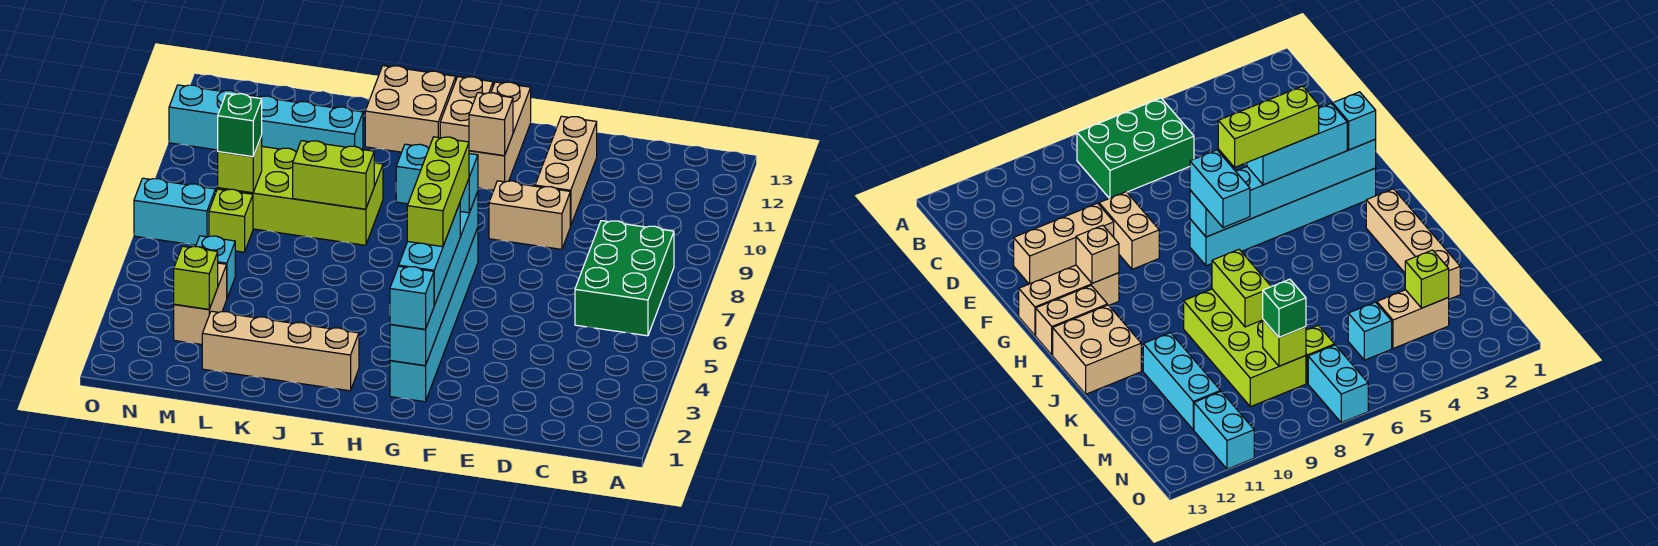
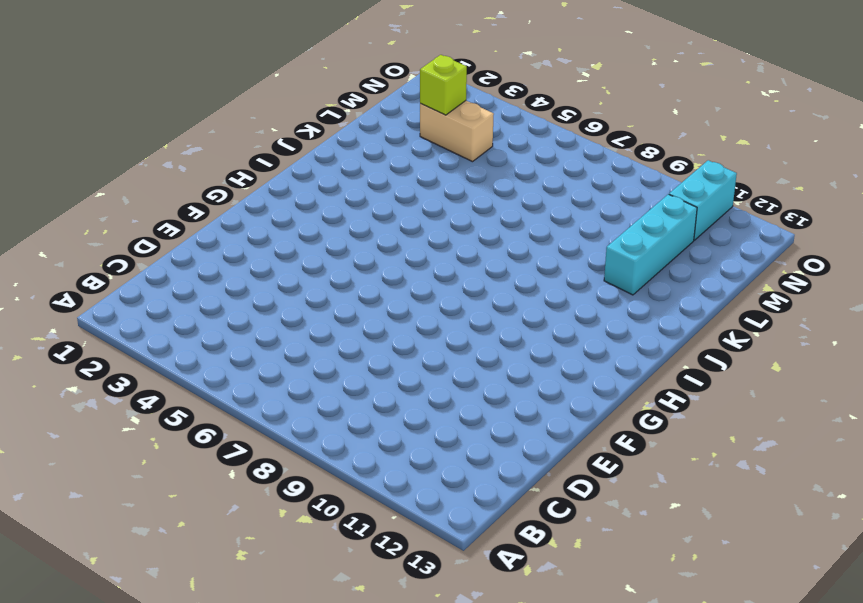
none -> green brick B6:C8 level 1
none -> tan brick E9:F9 level 1
none -> tan brick E10:E12 level 1

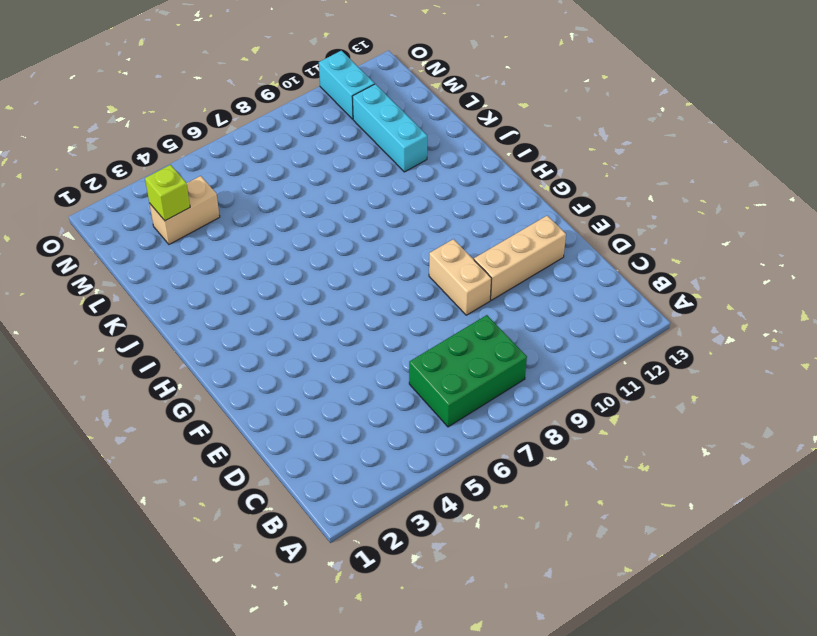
none -> cyan brick G2:G7 level 1
none -> tan brick G11:G13 level 1
none -> tan brick H12:H13 level 1

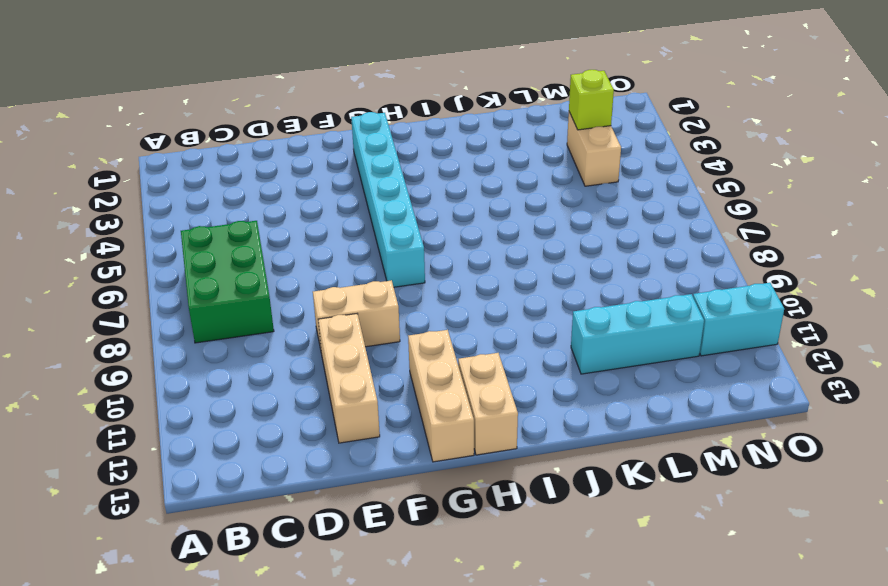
none -> tan brick I2:L2 level 1
none -> tan brick I12:J13 level 1
none -> lime brick J8:M9 level 1

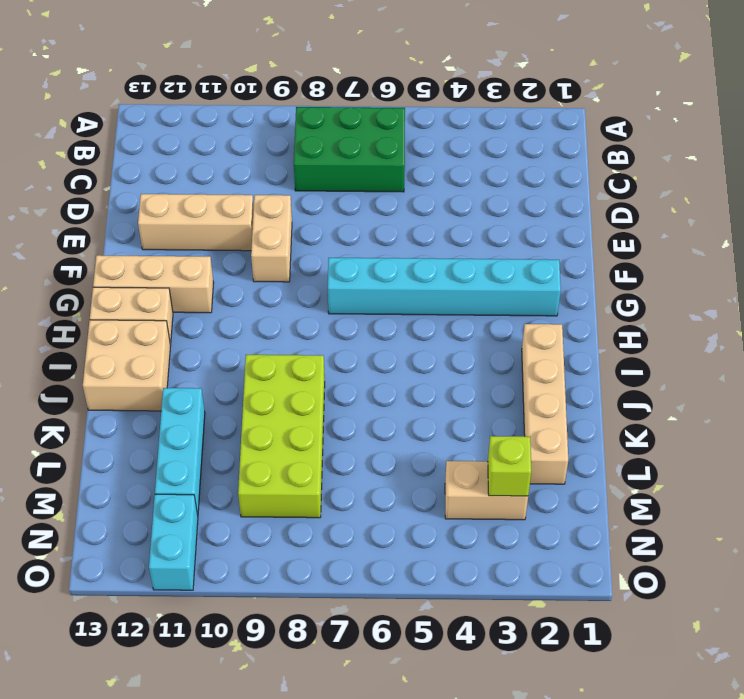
none -> cyan brick M5 level 1
none -> lime brick M7 level 1
none -> cyan brick N7:O7 level 1

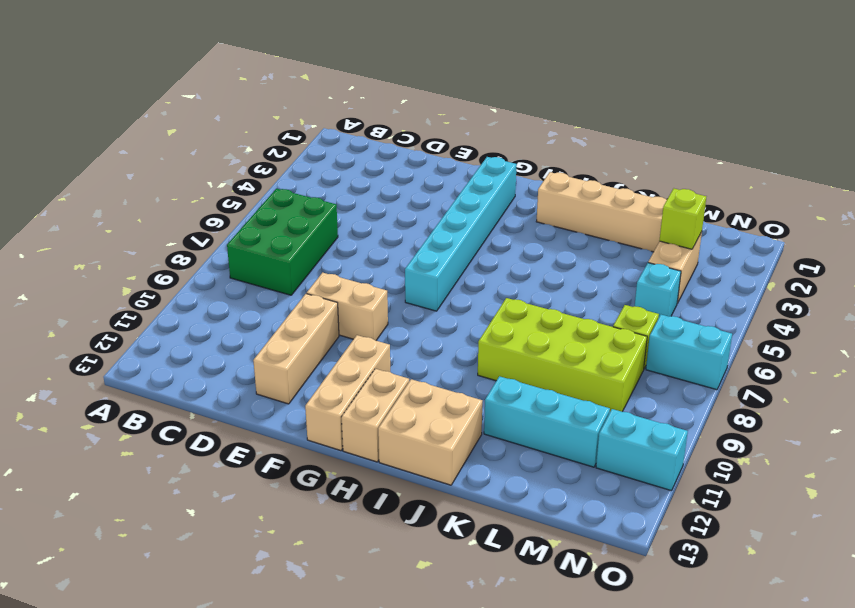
none -> cyan brick G2:G7 level 2
none -> tan brick G11 level 2
none -> lime brick J8:K8 level 2

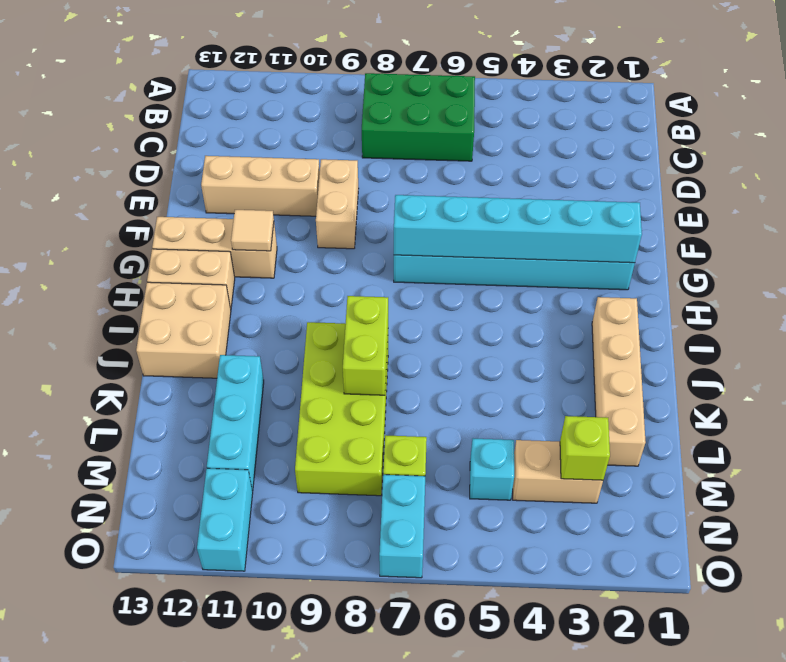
tan tile G11 level 2 -> tan brick G11 level 2
none -> lime brick M8 level 2
none -> cyan brick G2 level 3
none -> cyan brick G3:G5 level 3

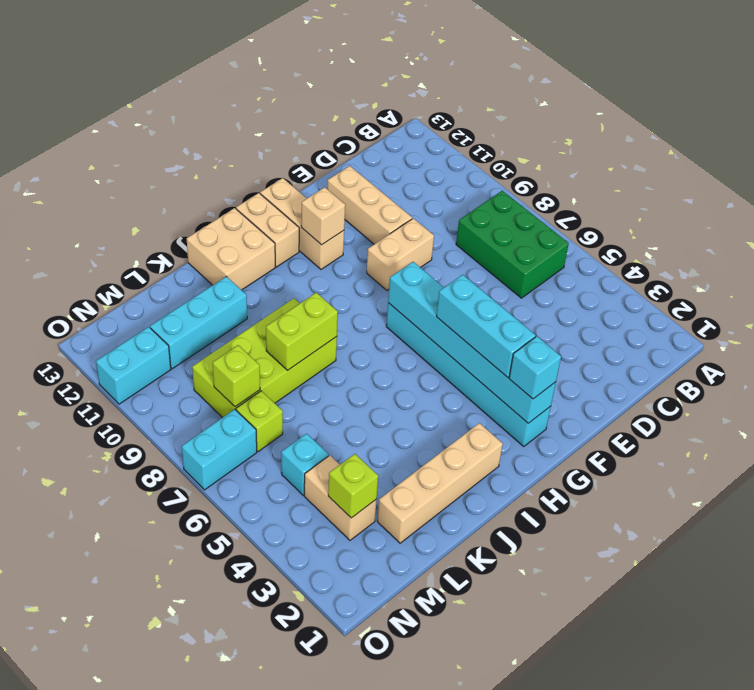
none -> cyan brick G7:H7 level 3
none -> green brick M8 level 3
none -> lime brick G4:G6 level 4

